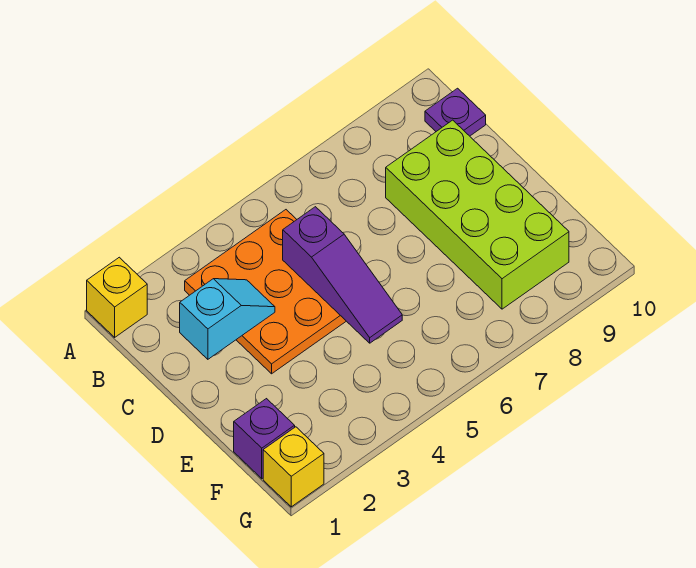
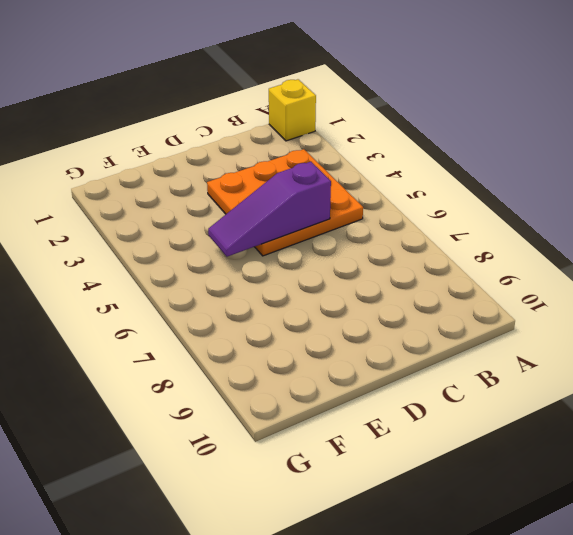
none -> purple plate B10 level 1
none -> lime brick C8:F9 level 1

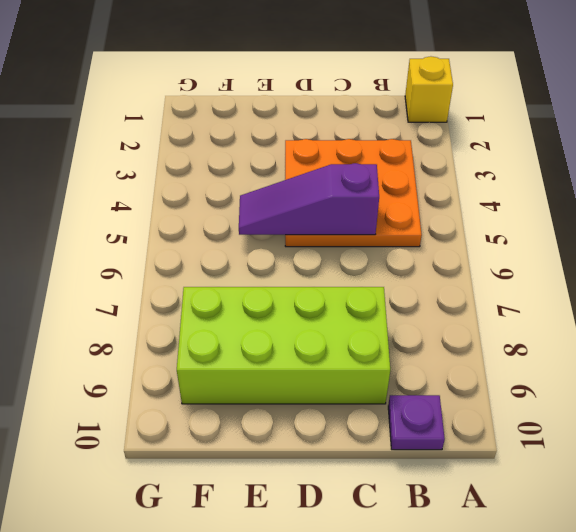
none -> purple brick F1 level 1
none -> yellow brick G1 level 1

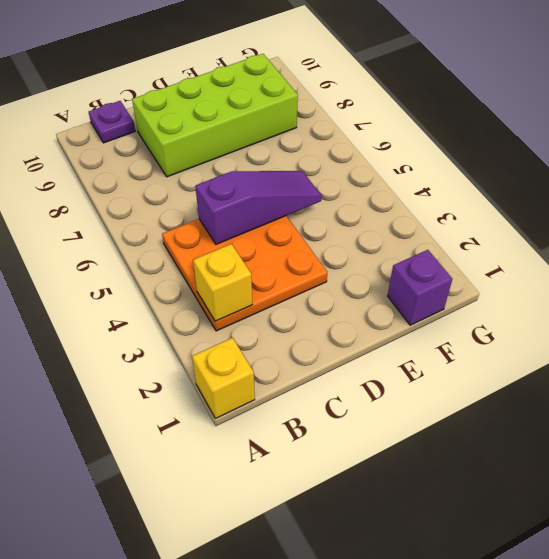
yellow brick B3 level 2 -> yellow brick G1 level 1
none -> cyan slope C2:C3 level 2 top 2

